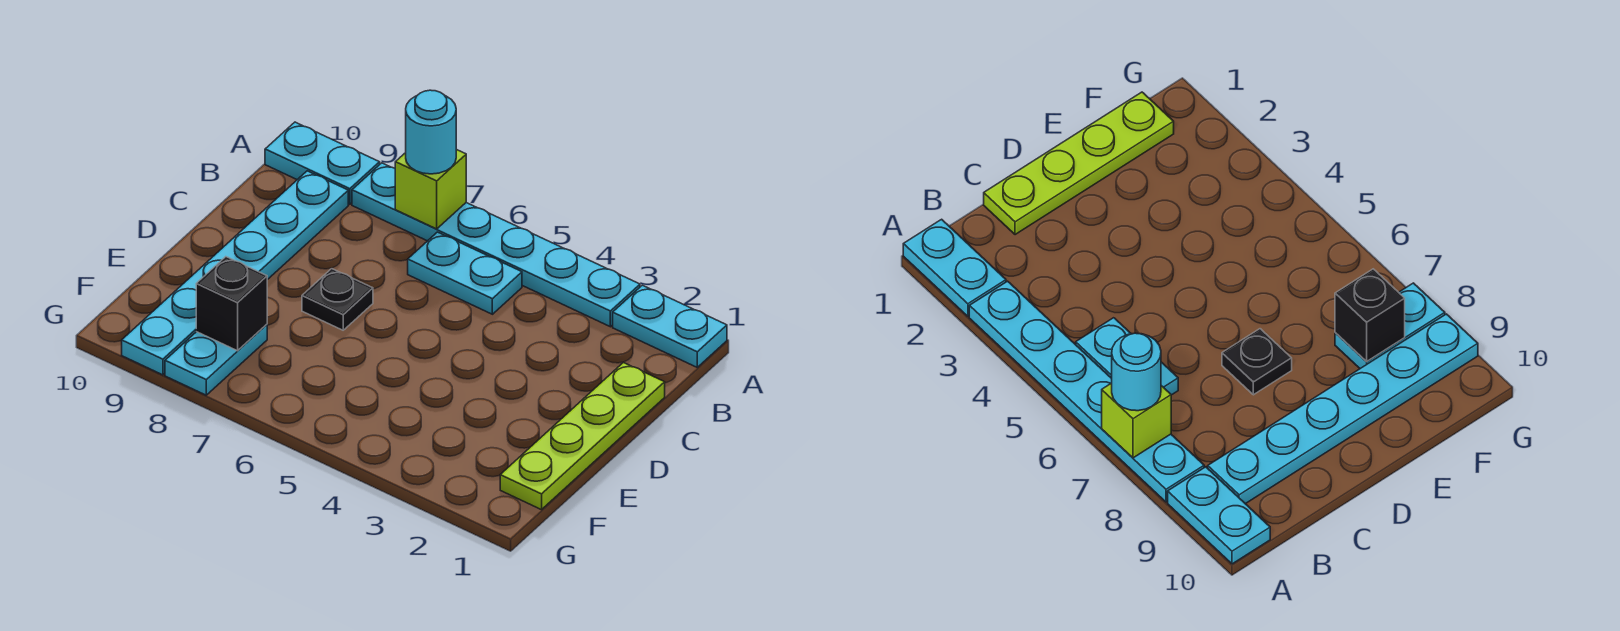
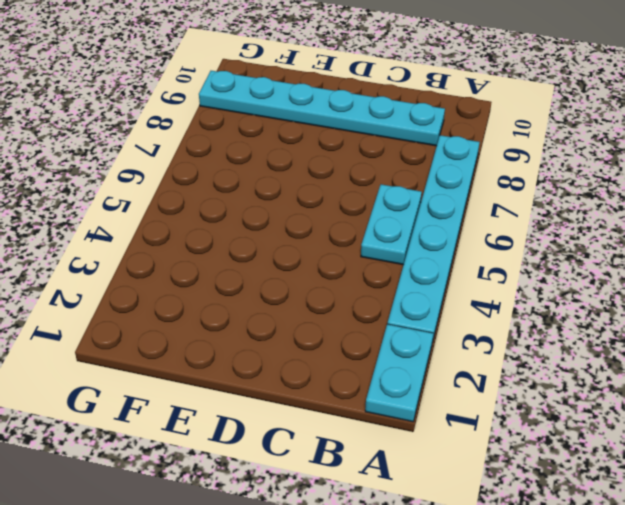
none -> cyan plate A9:A10 level 1
none -> lime plate C1:F1 level 1

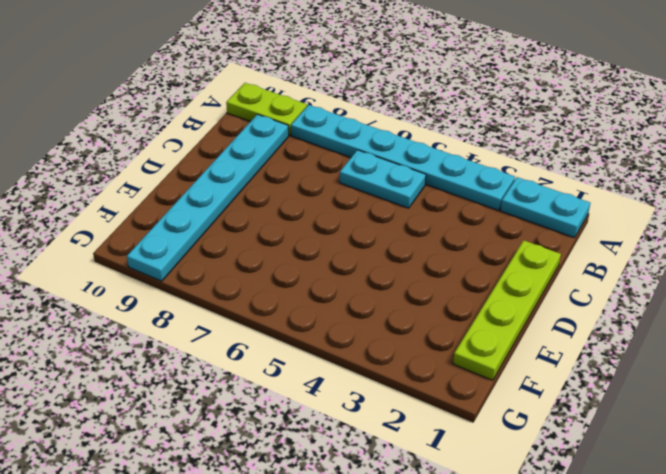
lime plate A9:A10 level 1 -> cyan plate A9:A10 level 1
none -> black plate D7 level 1
none -> cyan plate F8:G8 level 1

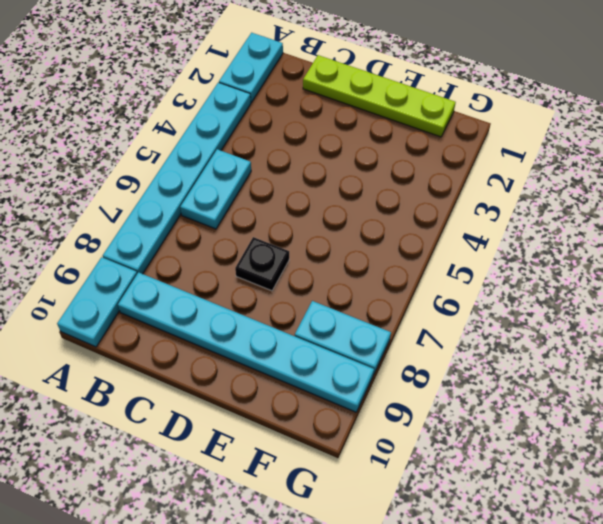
none -> lime brick A7 level 2
none -> black brick F8 level 2

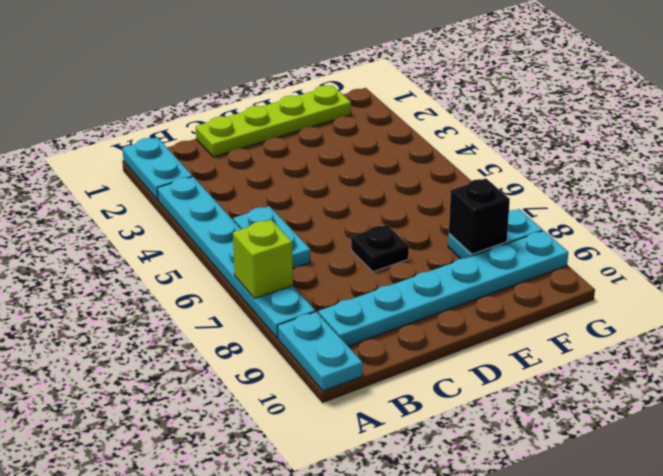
none -> cyan round brick A7 level 3

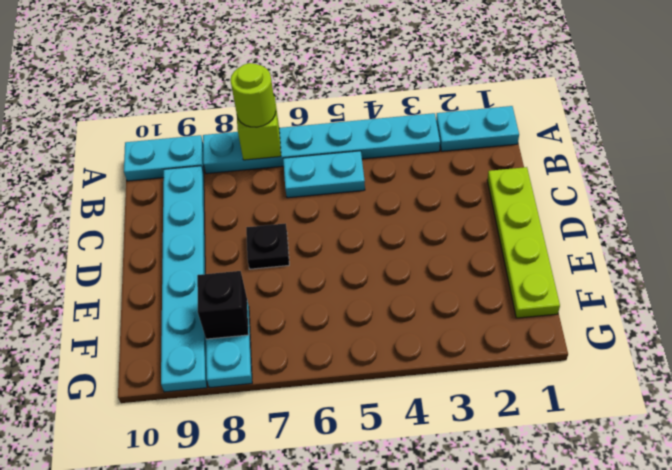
lime round brick A7 level 3 -> cyan round brick A7 level 3

